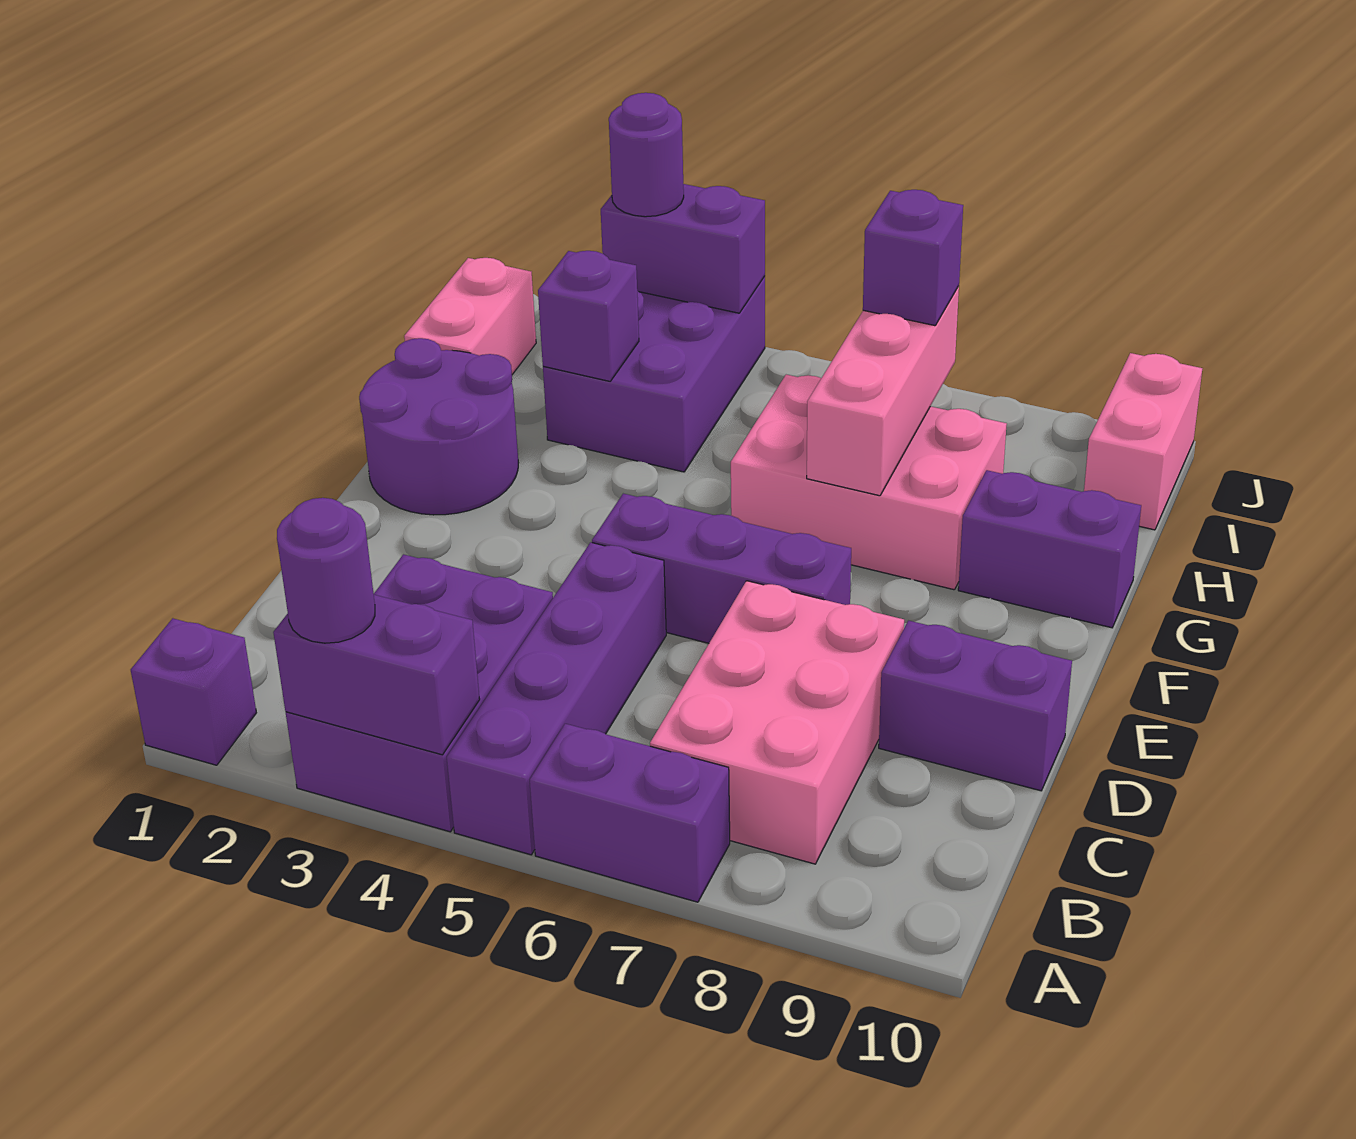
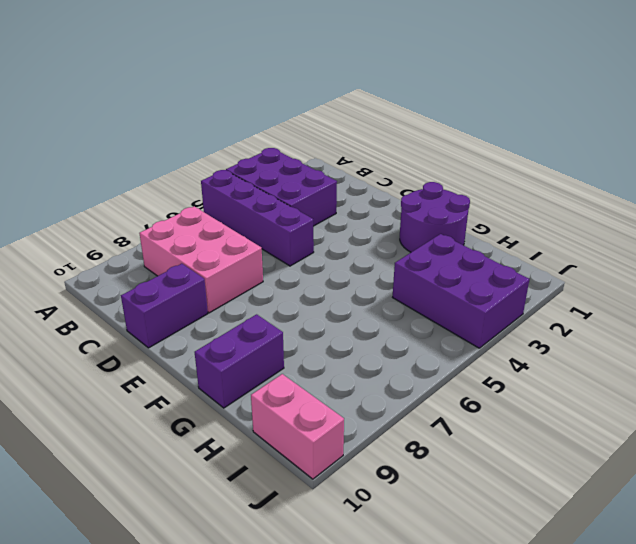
none -> purple brick A1 level 1
none -> purple brick A6:A7 level 1
none -> purple brick E5:E7 level 1

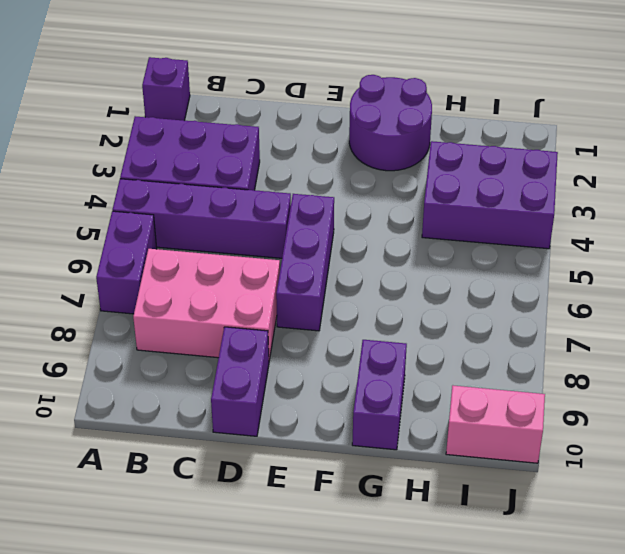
none -> pink brick G6:H8 level 1
none -> pink brick H1:I1 level 1
none -> purple brick A3:A4 level 2

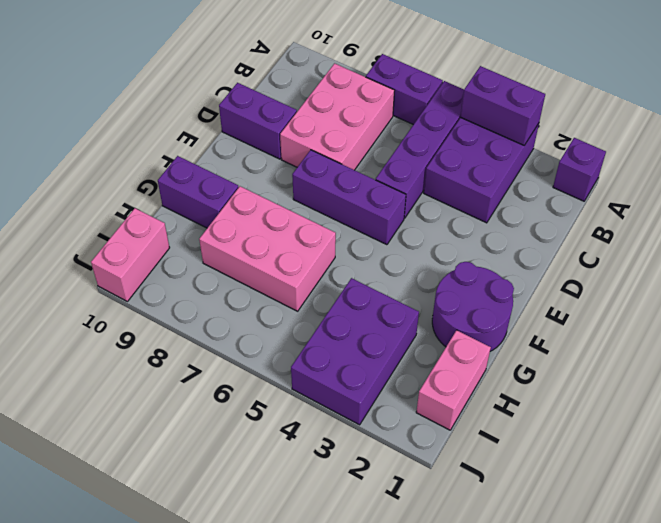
none -> pink brick G7:I7 level 2
none -> purple brick H3 level 2
none -> purple brick J3:J4 level 2

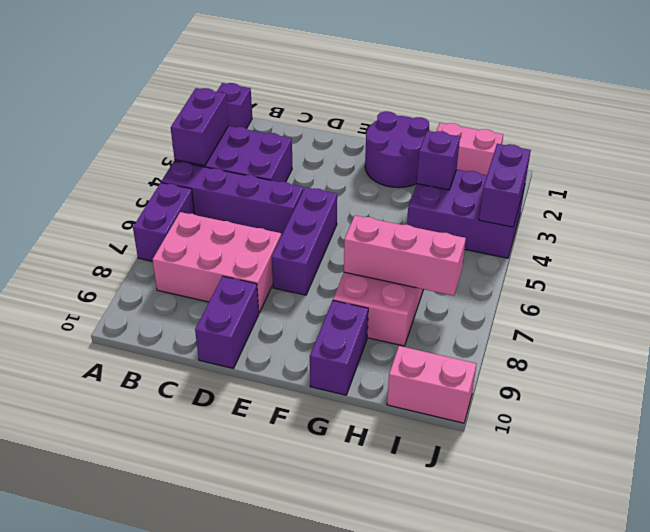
none -> purple round brick A3 level 3
none -> purple brick I7 level 3
none -> purple round brick J3 level 3

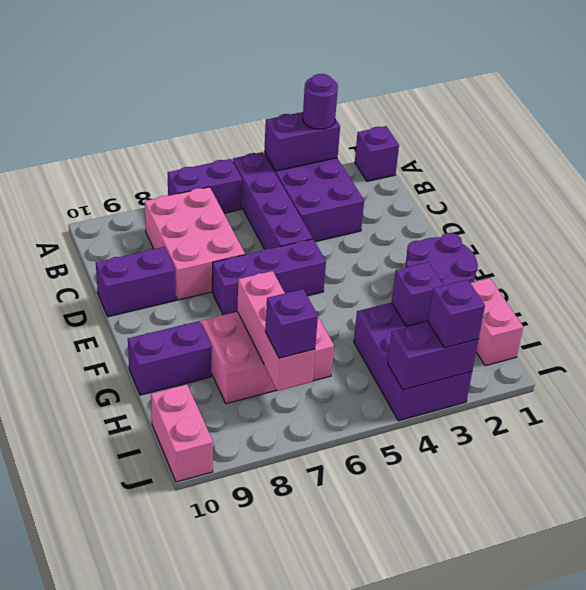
purple brick J3 level 3 -> purple round brick J3 level 3

